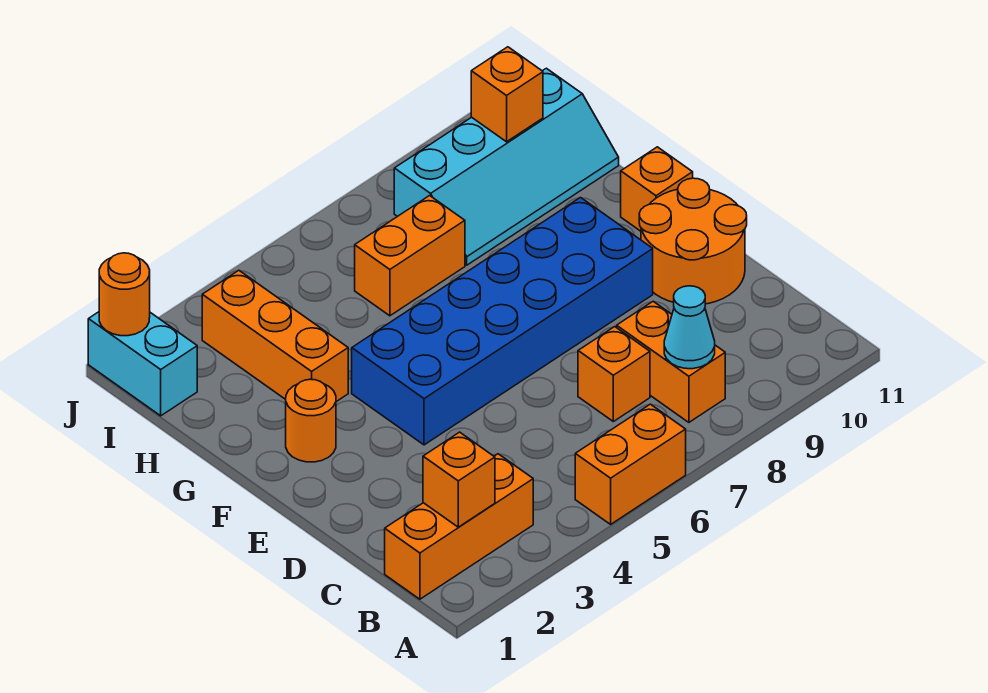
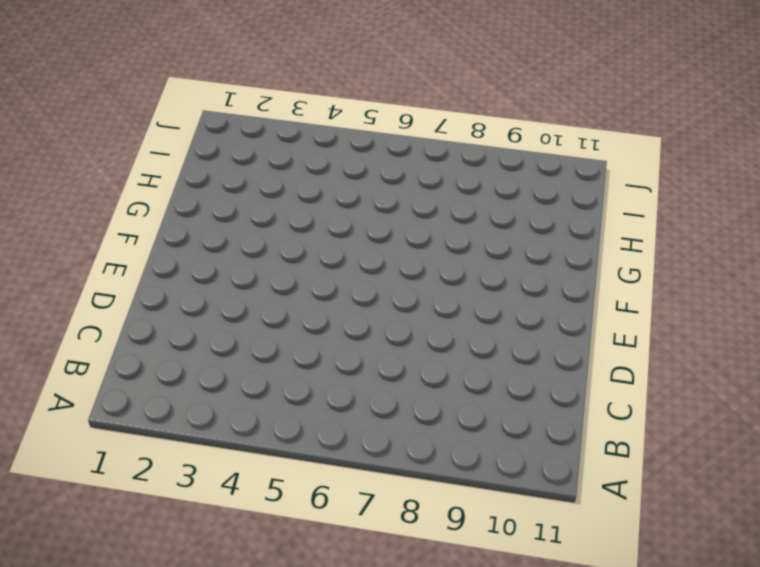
none -> orange brick A5:A6 level 1
none -> orange brick B1:B3 level 1
none -> orange brick B8:C8 level 1

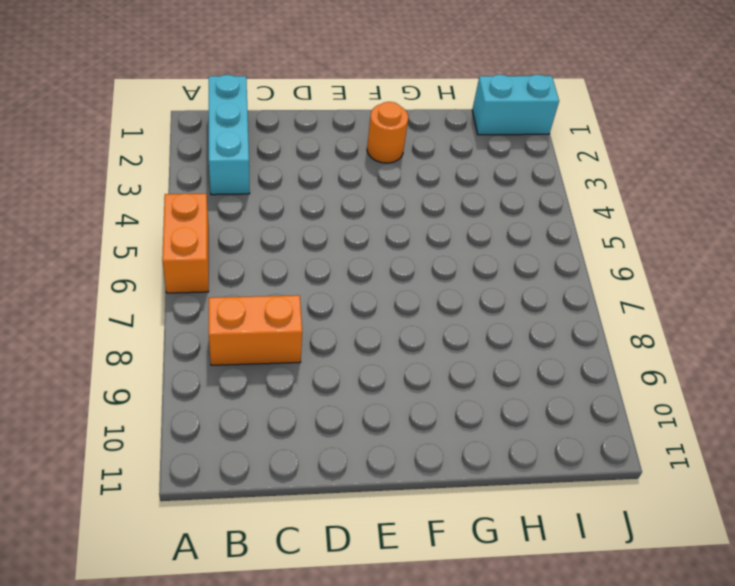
cyan brick B1:B3 level 1 -> orange brick B1:B3 level 1
none -> orange brick C7 level 1
none -> orange round brick D10:E11 level 1
none -> blue brick E4:F9 level 1

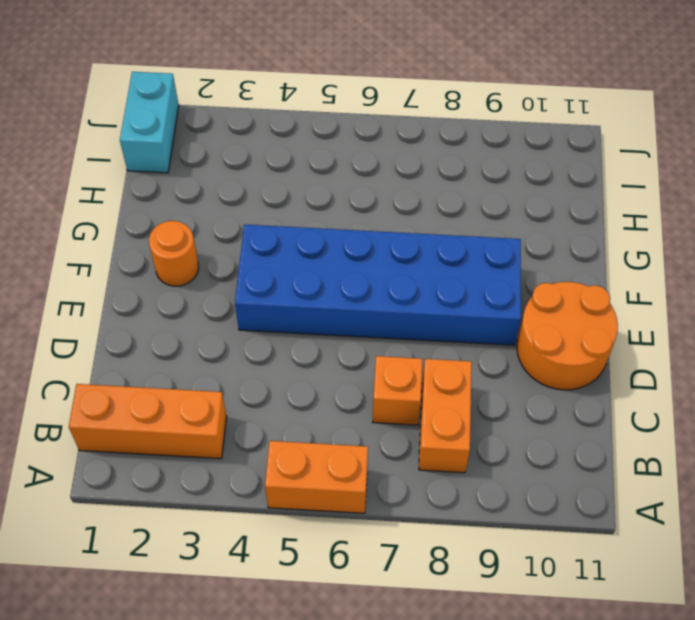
none -> orange brick F11 level 1
none -> orange brick G3:I3 level 1
none -> orange brick H6:H7 level 1

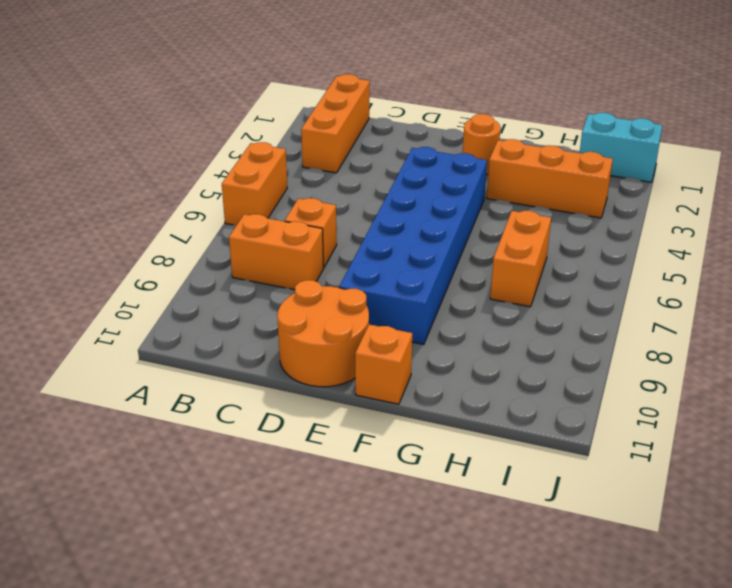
none -> cyan slope H8:I11 level 1 top I
none -> orange brick B2 level 2
none -> cyan cone B8 level 2

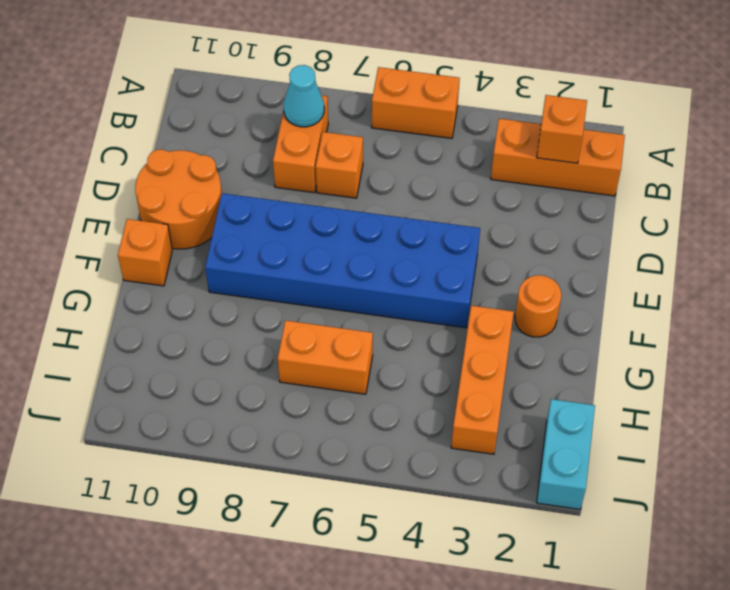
none -> cyan slope H8:I11 level 1 top I
none -> orange brick I10 level 2
none -> orange round brick J1 level 2

